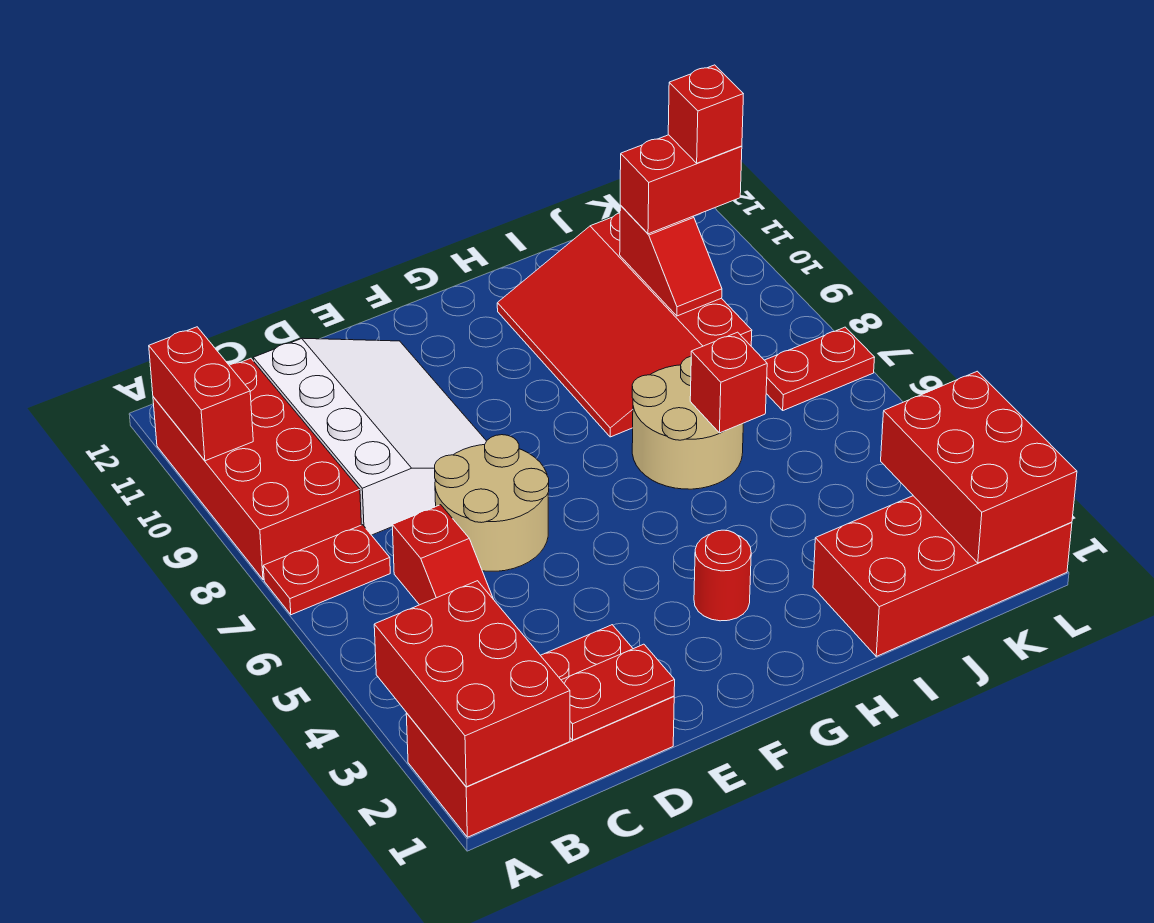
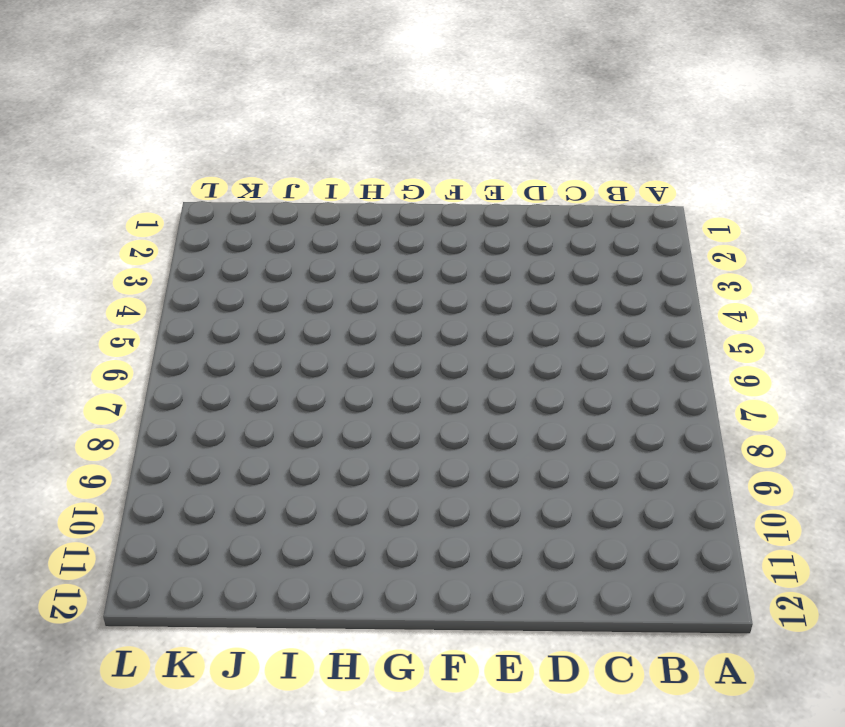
none -> red brick A1:D2 level 1
none -> red plate A7:B7 level 1
none -> red brick A8:B11 level 1

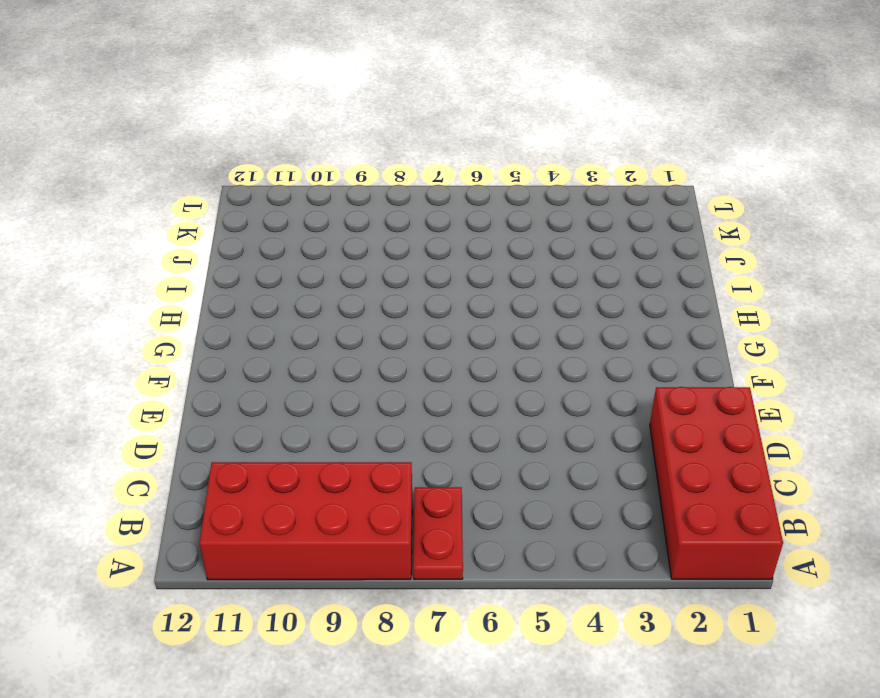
none -> red slope C5:C6 level 1 top 6
none -> white slope C8:E11 level 1 top C
none -> tan round brick D6:E7 level 1

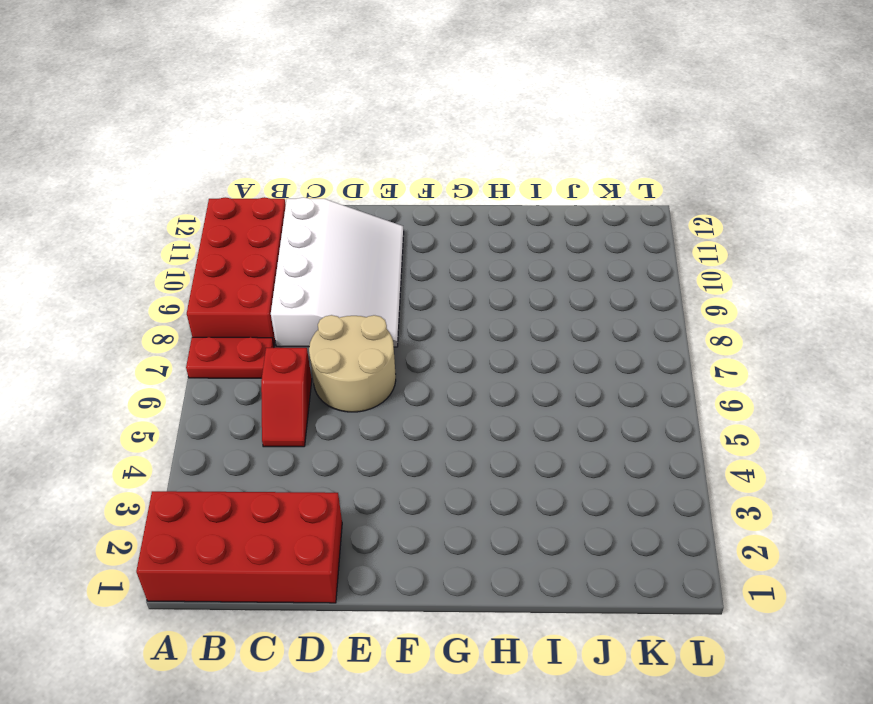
none -> red round brick G3 level 1
none -> tan round brick H6:I7 level 1
none -> red slope H8:J11 level 1 top J

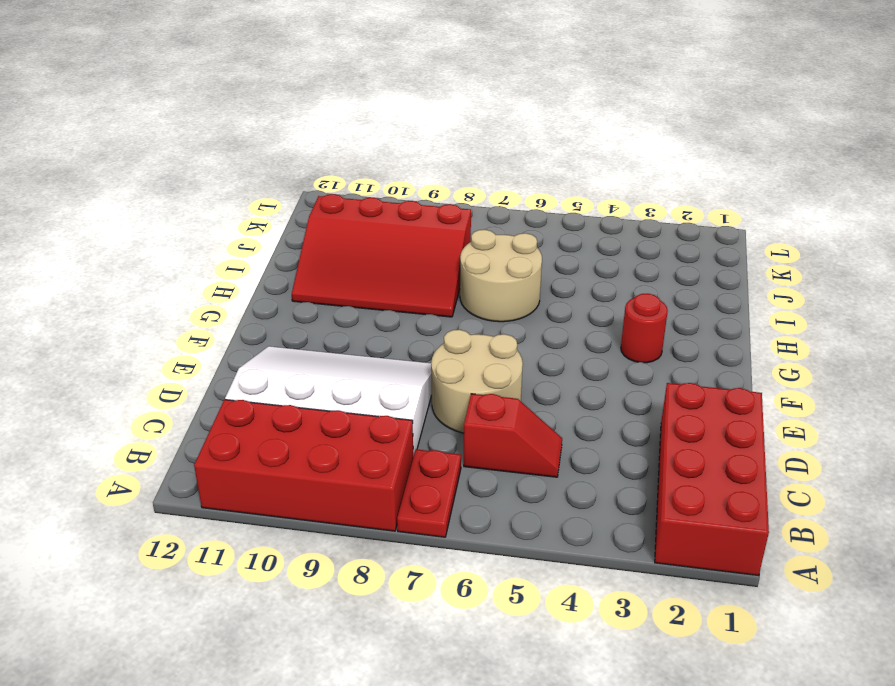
none -> red brick I1:L2 level 1
none -> red plate K7:L7 level 1
none -> red brick A1:B3 level 2

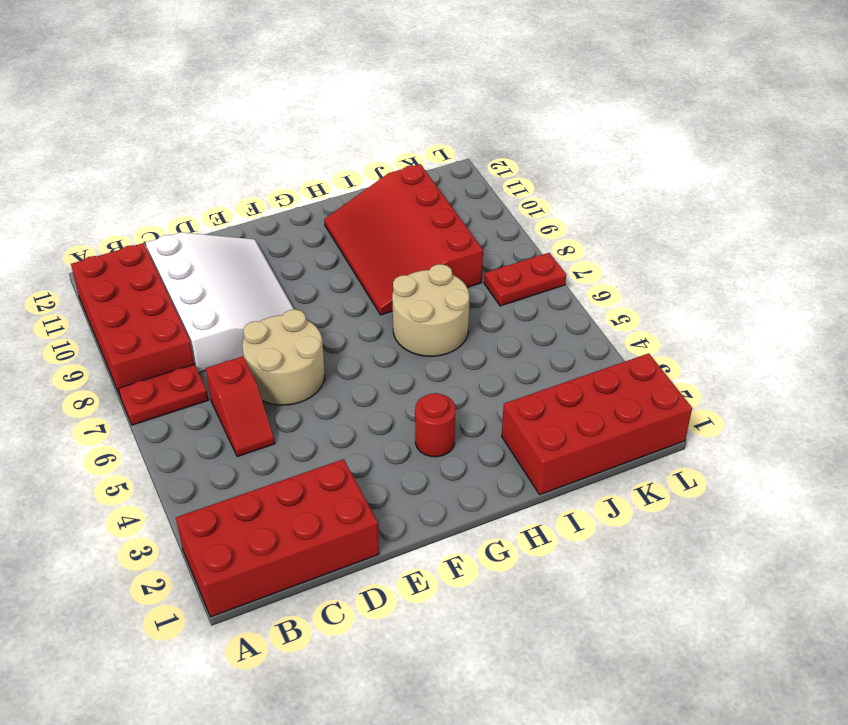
none -> red brick A1:B3 level 2
none -> red brick A10:A11 level 2
none -> red plate C1:D1 level 2

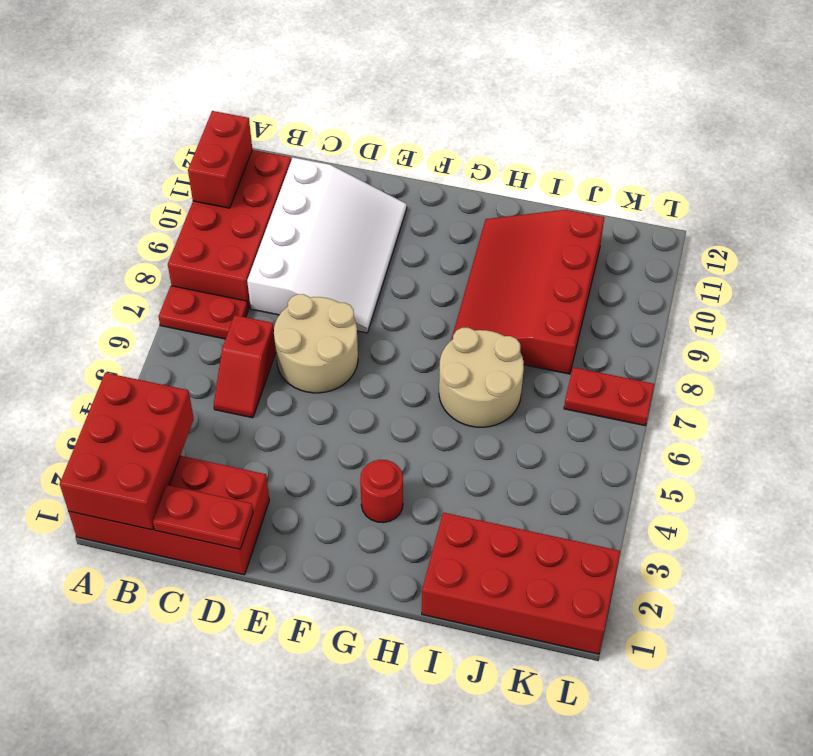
none -> red brick I6 level 2
none -> red slope J9:J10 level 2 top 10
none -> red brick K1:L3 level 2

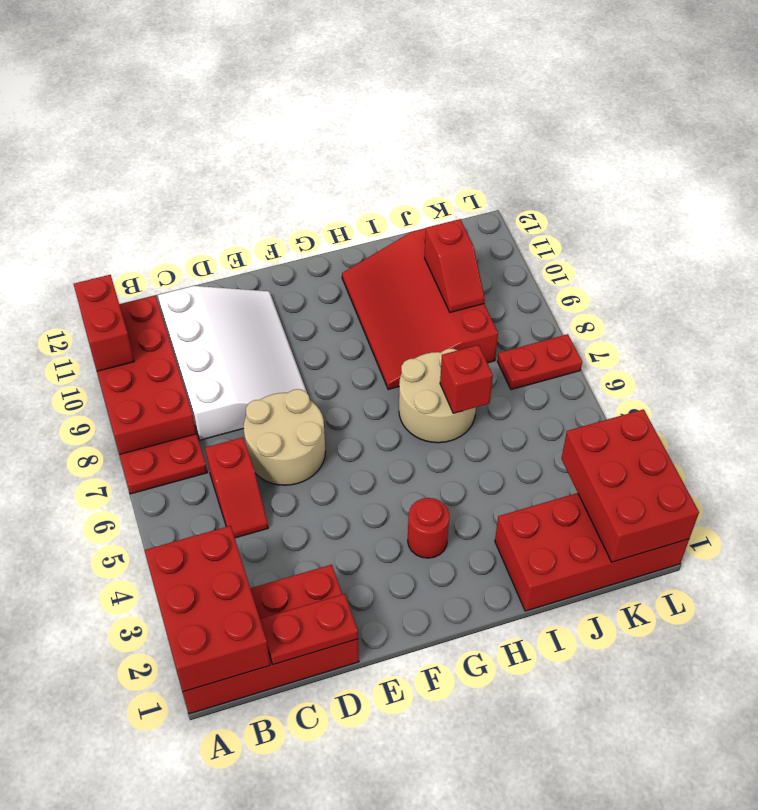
none -> red brick J10:K10 level 3
none -> red brick K10 level 4

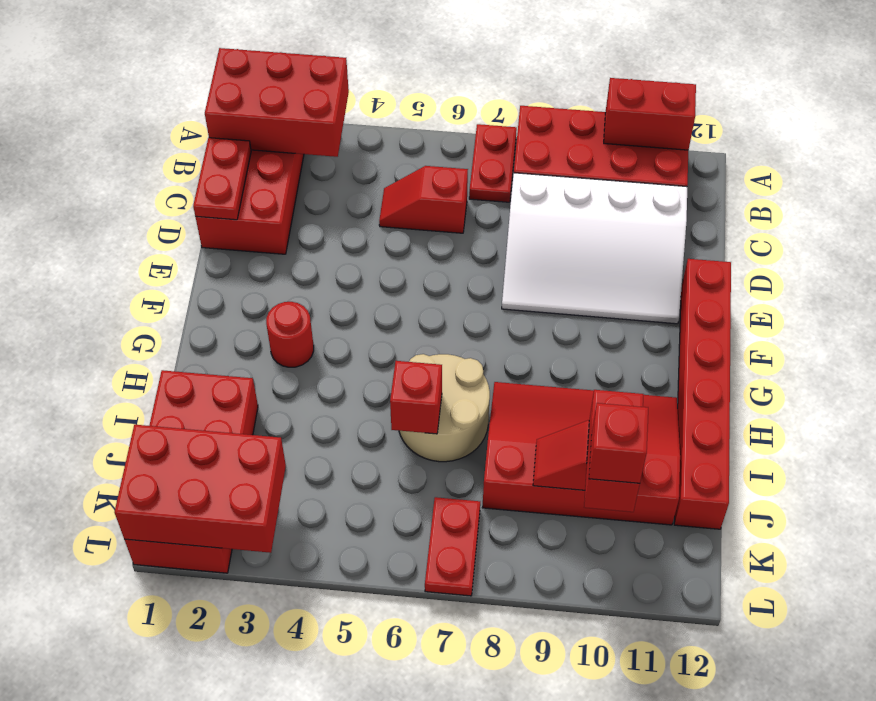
red brick E12:J12 level 1 -> none
none -> tan round brick D6:E7 level 1

